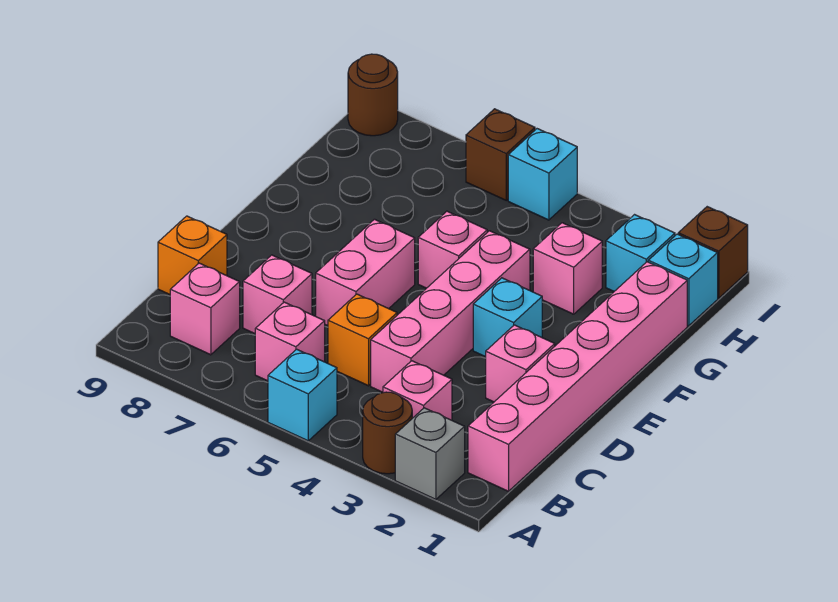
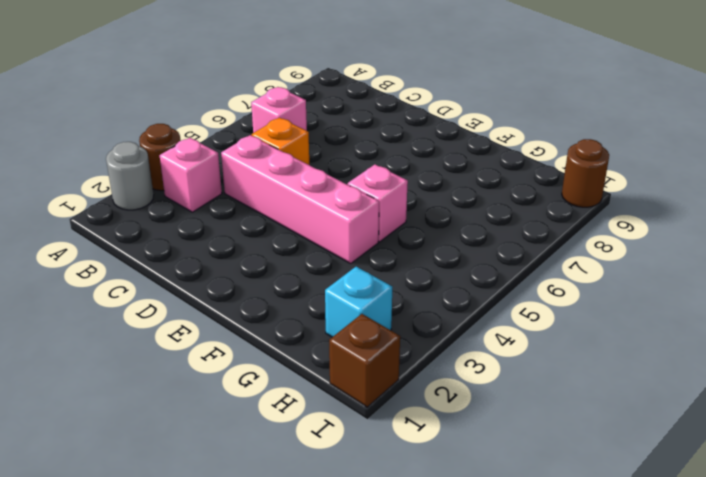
grey round brick A2 level 1 -> grey brick A2 level 1
none -> cyan brick A5 level 1
none -> pink brick B1:G1 level 1
none -> pink brick B8 level 1

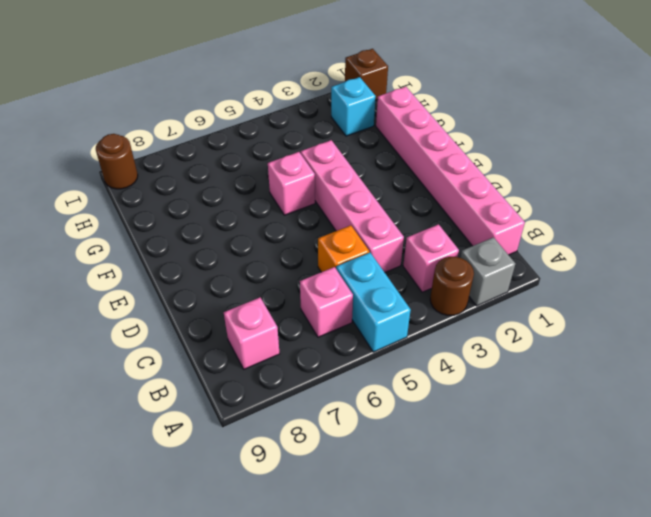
cyan brick A5:B5 level 1 -> cyan brick A5 level 1
none -> pink brick C7 level 1
none -> orange brick C9 level 1
none -> pink brick D2 level 1

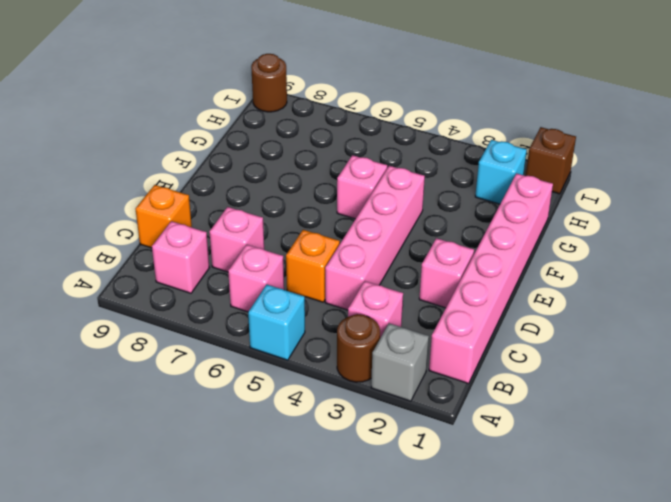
none -> pink brick D6:E6 level 1
none -> cyan brick E3 level 1
none -> pink brick G3 level 1

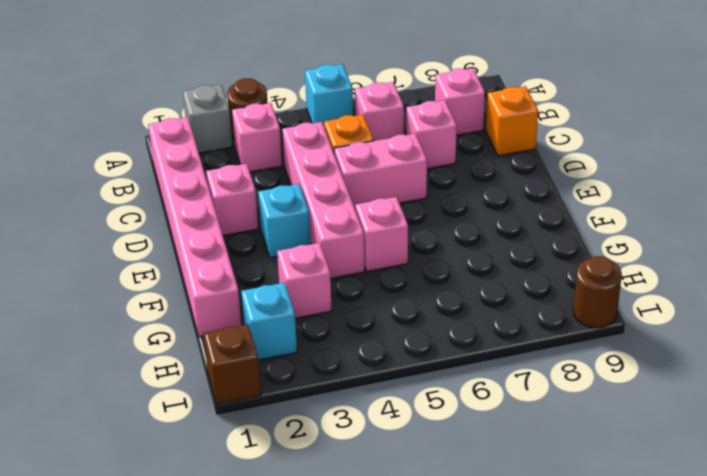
pink brick D5:D6 level 1 -> pink brick D6:E6 level 1
none -> cyan brick H1 level 1
none -> cyan brick I5 level 1
none -> brown brick I6 level 1

